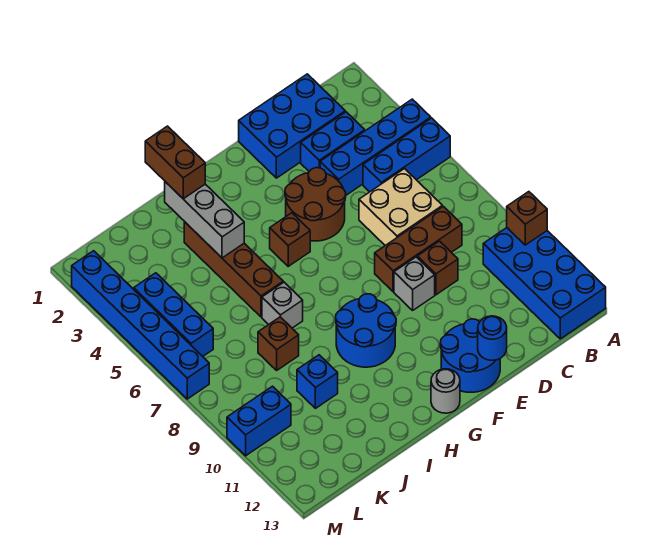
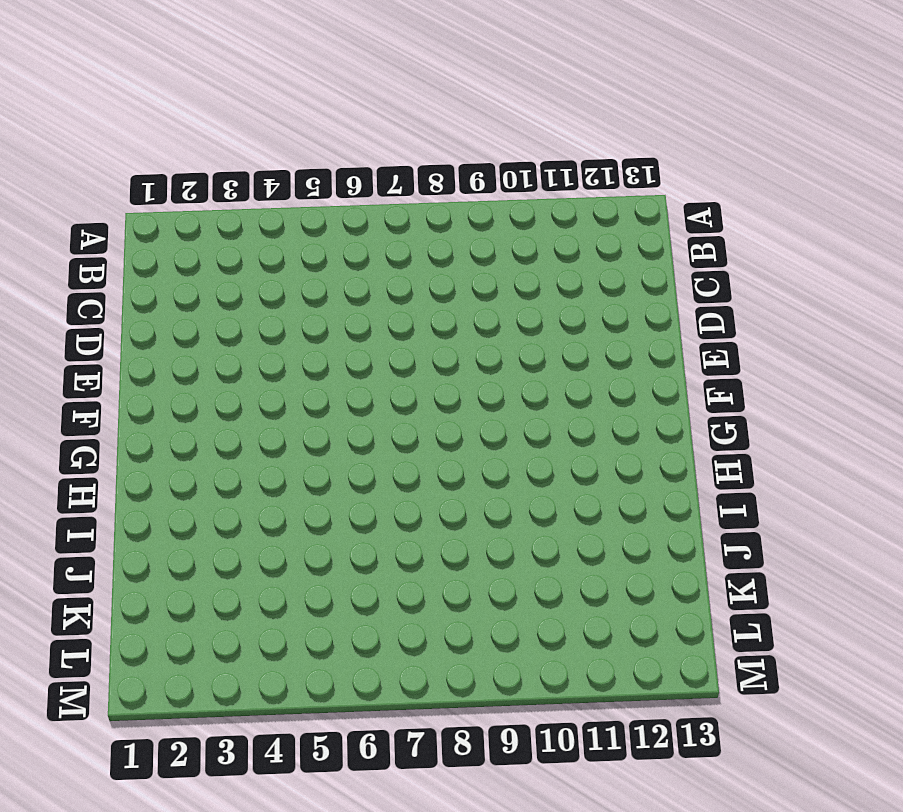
none -> blue brick A4:D4 level 1
none -> blue brick A5:C5 level 1
none -> blue brick A10:B13 level 1

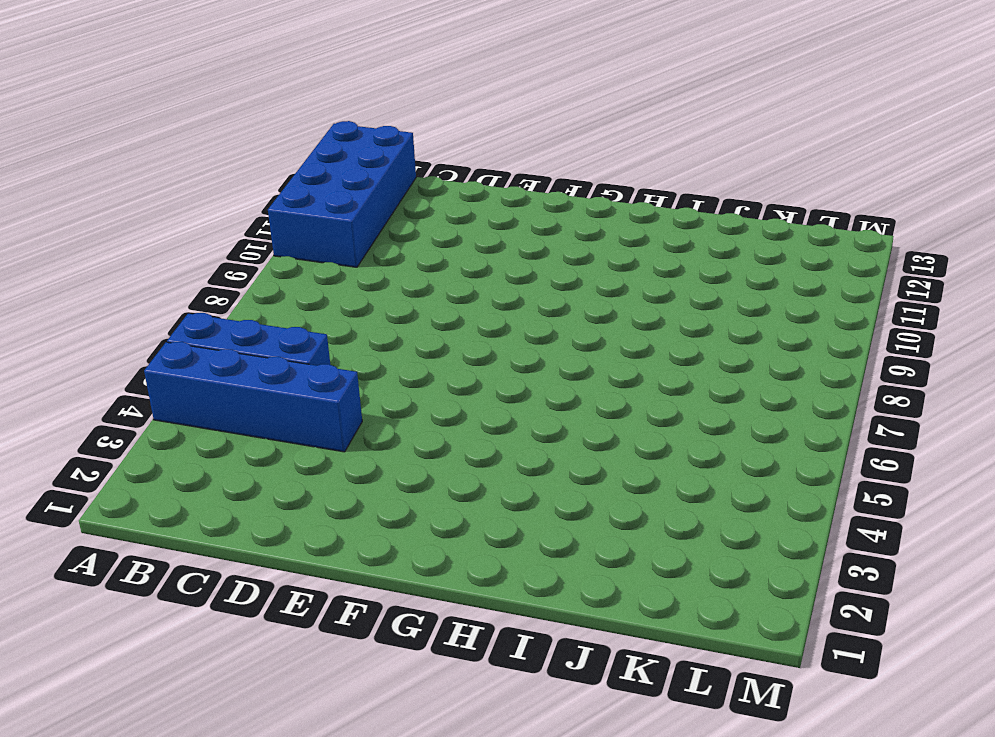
none -> blue brick C1:E2 level 1
none -> blue brick C3:D3 level 1
none -> tan brick C6:D7 level 1

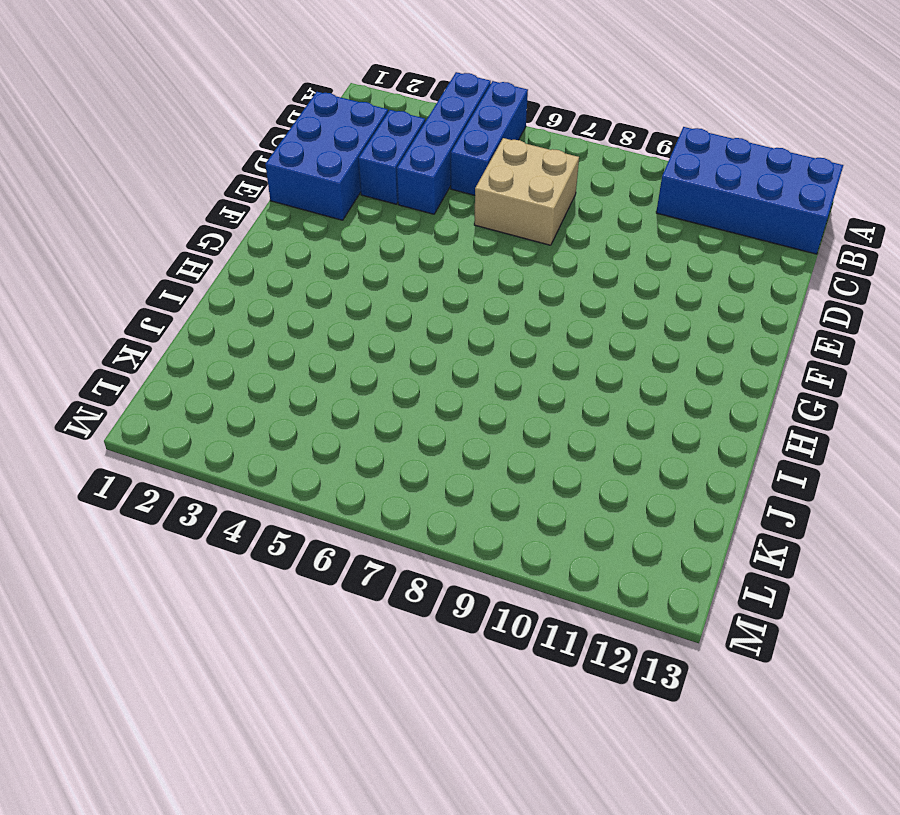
none -> brown brick C8:E8 level 1
none -> brown brick D9 level 1
none -> brown round brick E4:F5 level 1

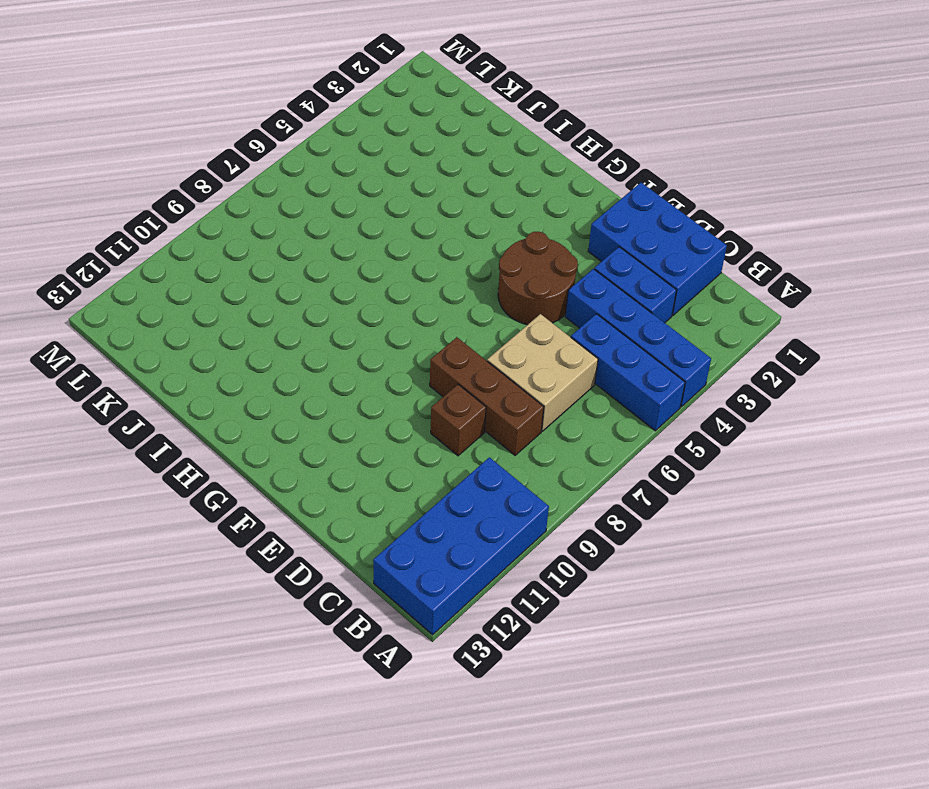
none -> grey brick E9 level 1
none -> blue round brick E12:F13 level 1
none -> brown brick G5 level 1

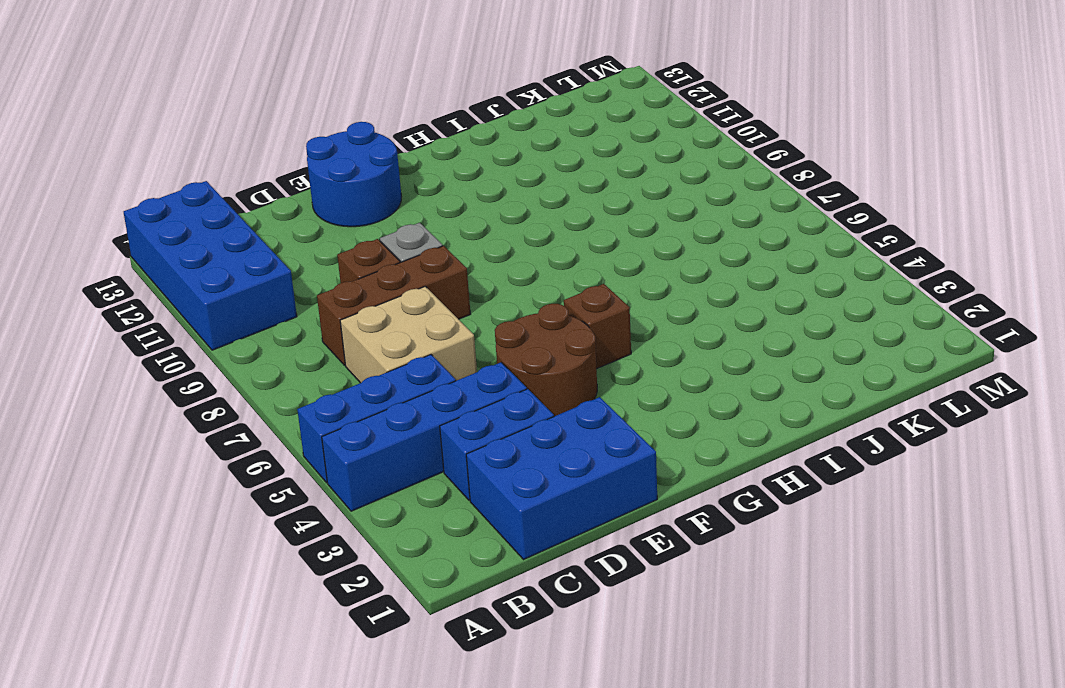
none -> blue round brick G9:H10 level 1
none -> grey round brick G13 level 1
none -> brown brick I3:I6 level 1

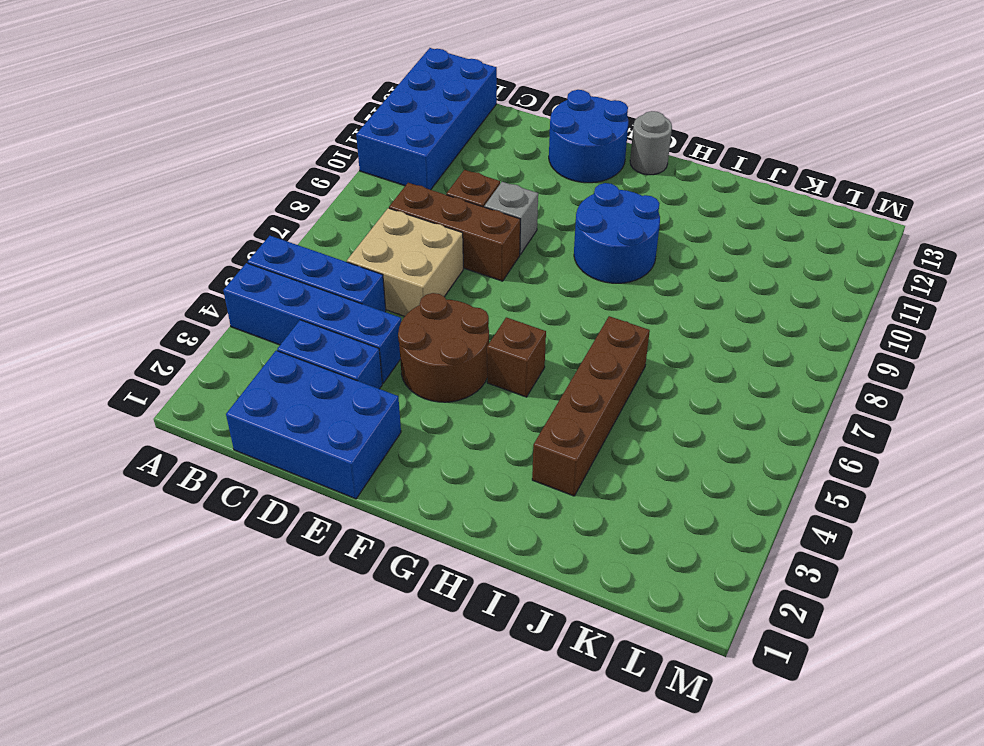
none -> grey brick I7 level 1
none -> brown brick J8 level 1
none -> blue brick J10 level 1

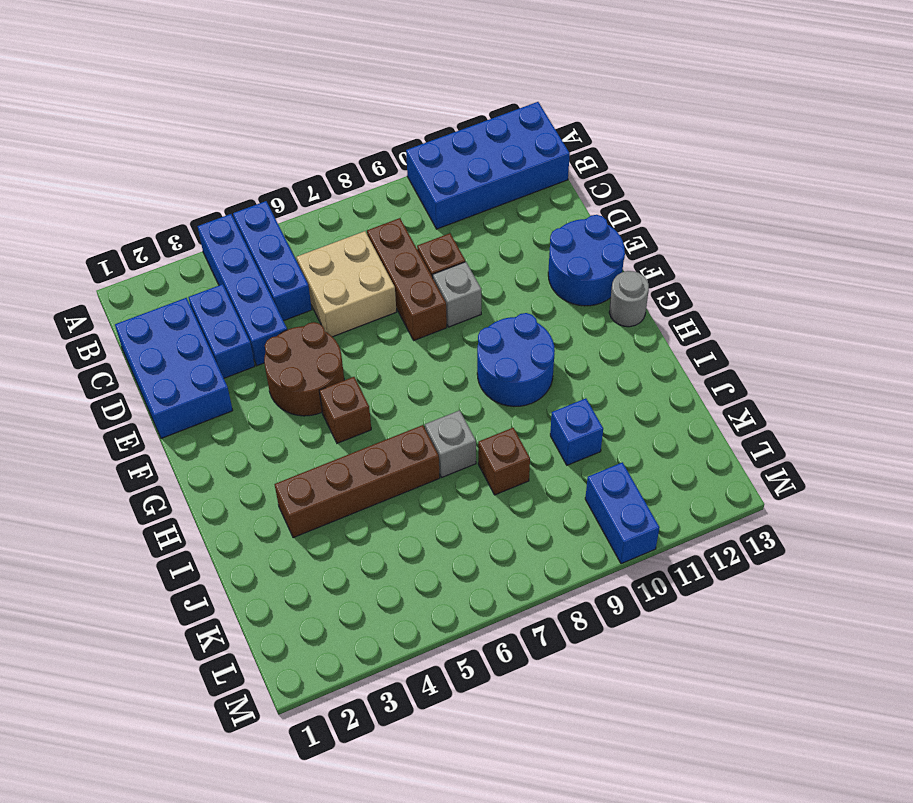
none -> blue brick L4:L6 level 1
none -> blue brick M2:M7 level 1
none -> brown brick A10 level 2

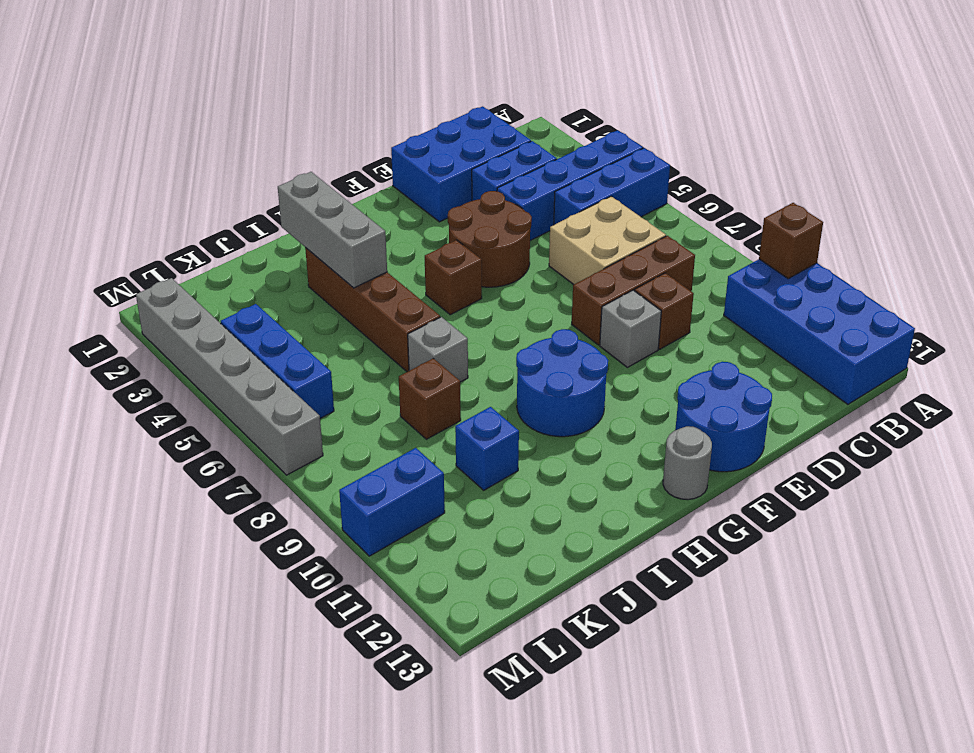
grey brick M2:M7 level 1 -> blue brick M2:M7 level 1
none -> blue round brick E13 level 2
none -> brown brick I1:I2 level 3

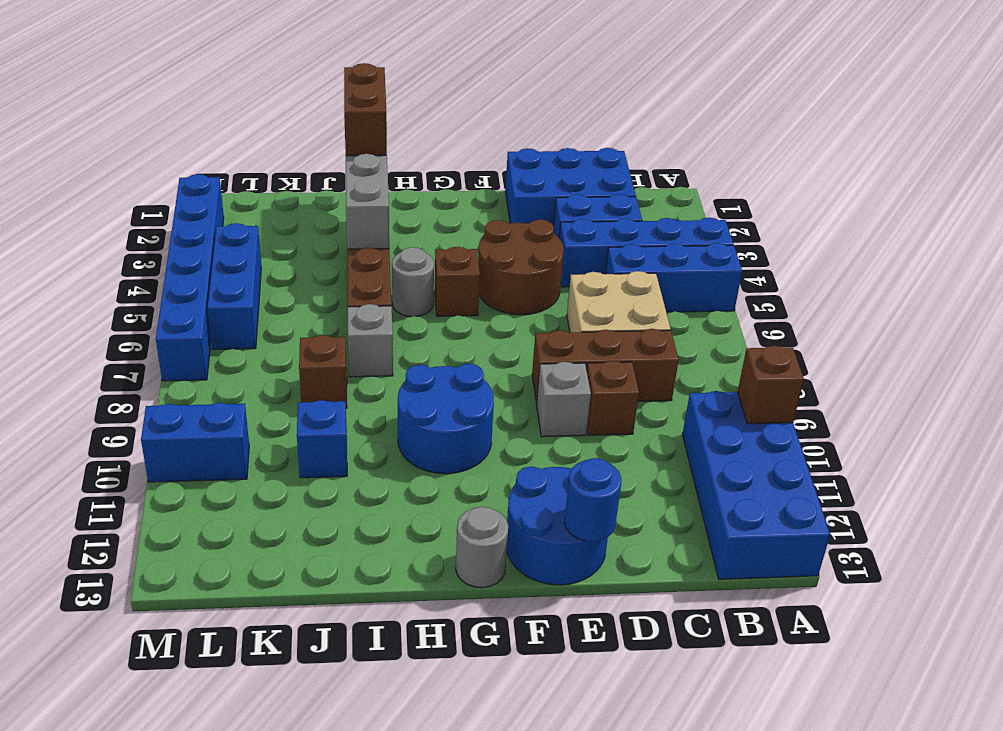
grey round brick H5 level 1 -> none

